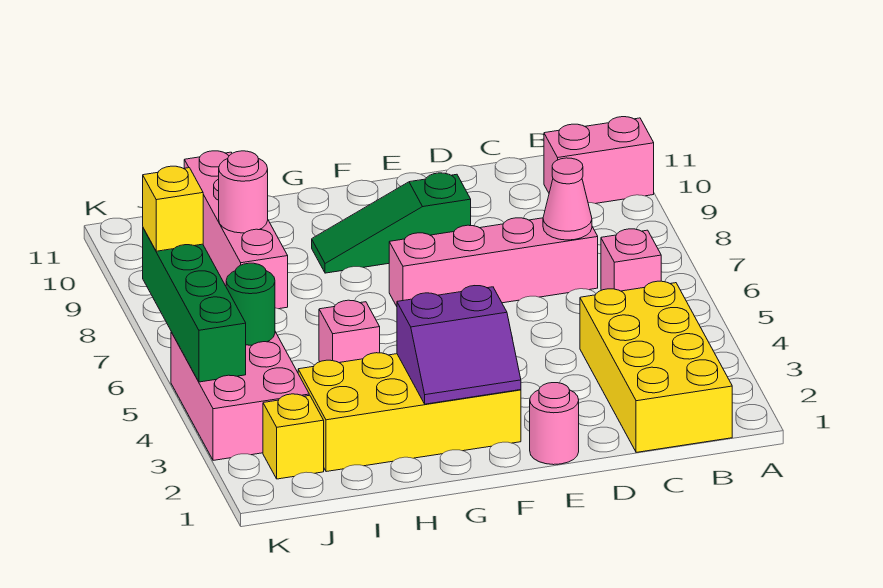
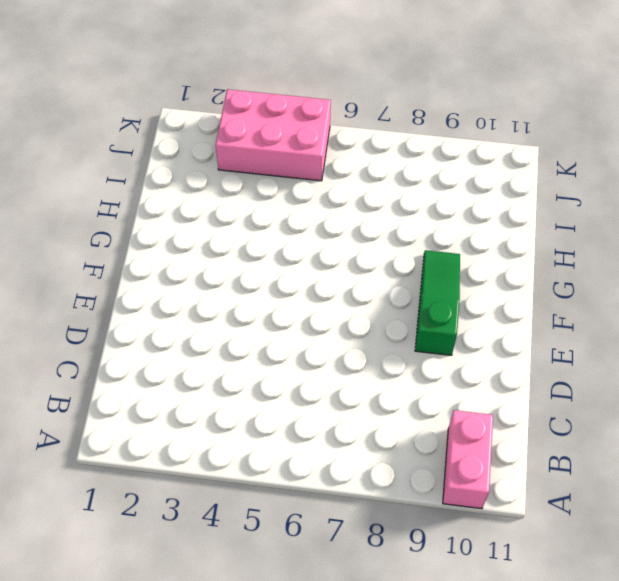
none -> yellow brick B1:C4 level 1
none -> pink brick B6 level 1
none -> pink brick C7:F7 level 1

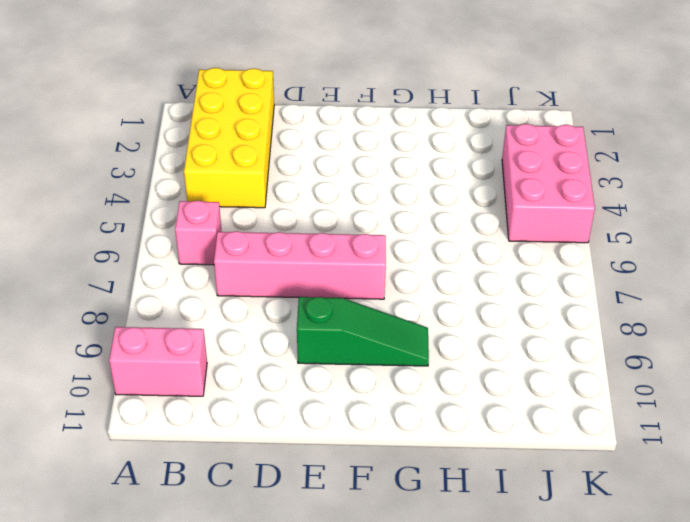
none -> pink round brick E1 level 1
none -> yellow brick F2:I3 level 1
none -> pink brick H5 level 1

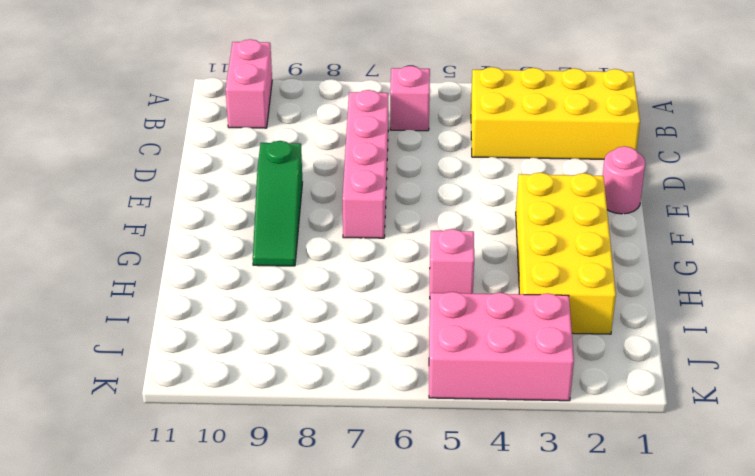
none -> pink brick I8:I11 level 1
none -> yellow brick J2 level 1
none -> pink cone C7 level 2

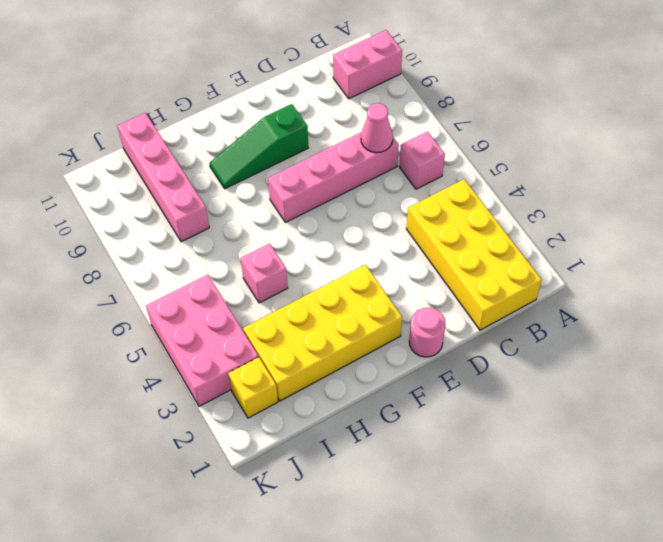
none -> purple slope F2:G3 level 2 top 3
none -> pink round brick I9 level 2
none -> green round brick J5 level 2

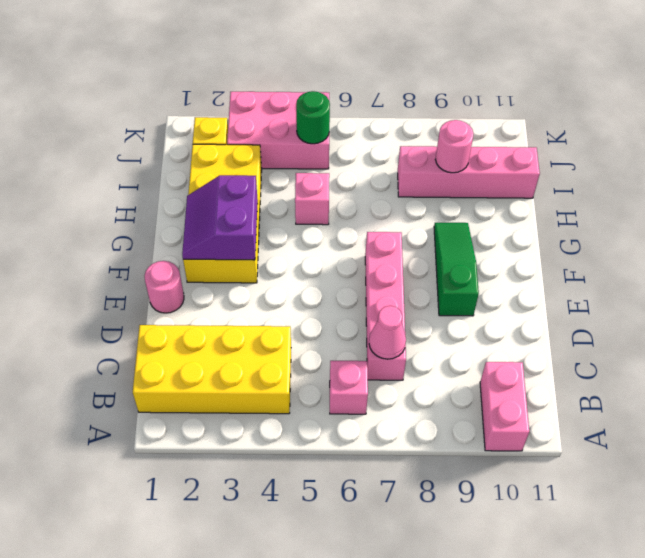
none -> green brick K4:K7 level 2
none -> yellow brick K7 level 3

